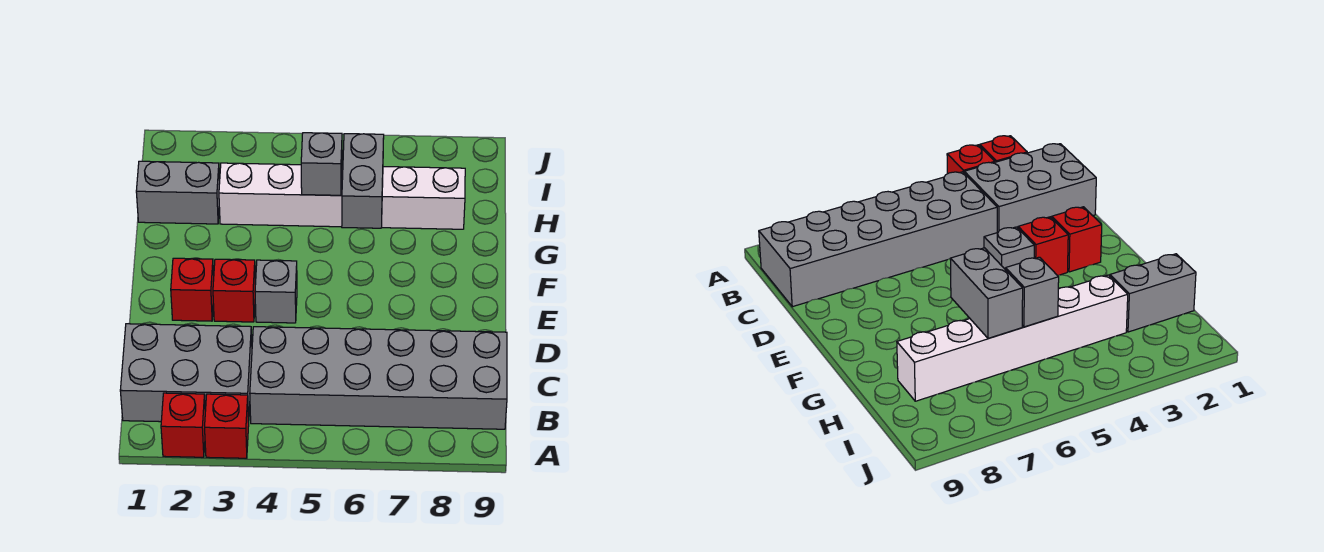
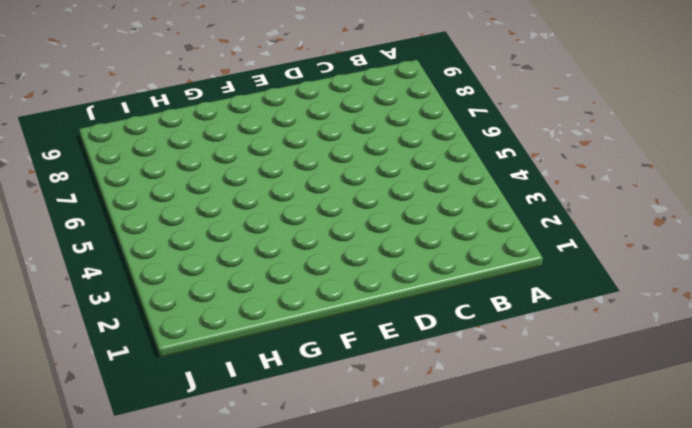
none -> red brick A2 level 1
none -> red brick A3 level 1

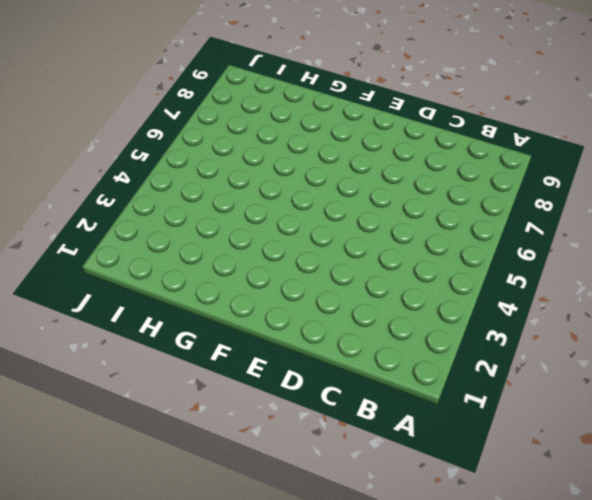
none -> red brick A2 level 1
none -> red brick A3 level 1

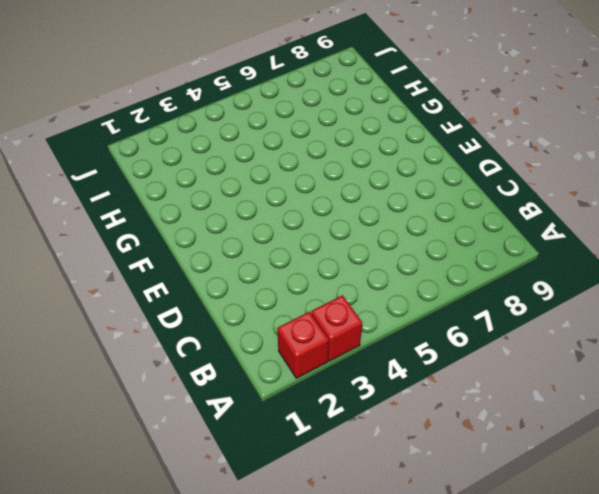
none -> grey brick B1:C3 level 1
none -> grey brick B4:C9 level 1

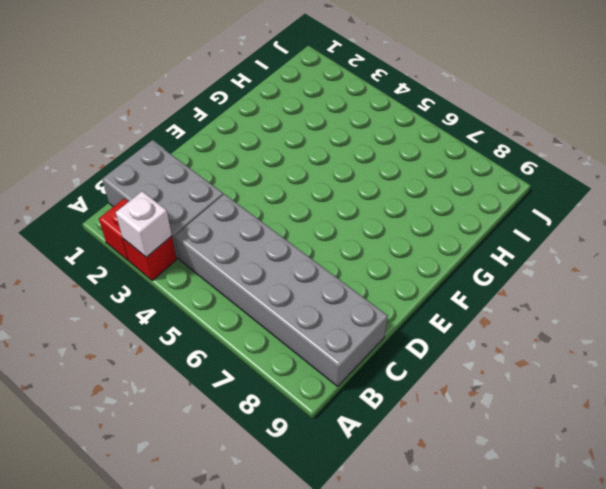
white brick A3 level 2 -> none
none -> red brick E2 level 1
none -> red brick E3 level 1

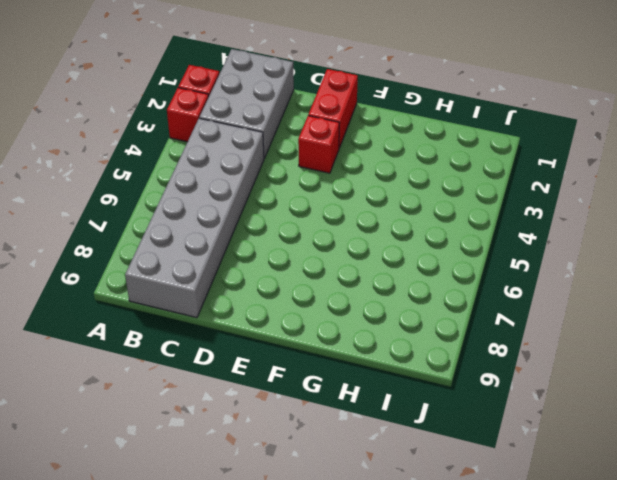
red brick E1:E2 level 1 -> red brick E2 level 1
none -> grey brick E4 level 1
none -> grey brick H1:H2 level 1

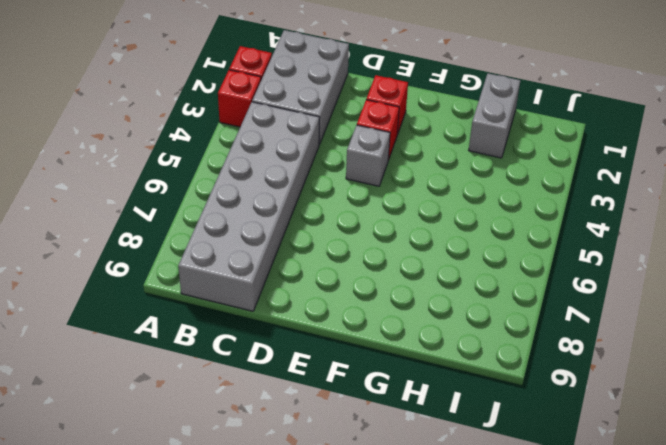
none -> white brick H3:H8 level 1
none -> grey brick G6:H6 level 2

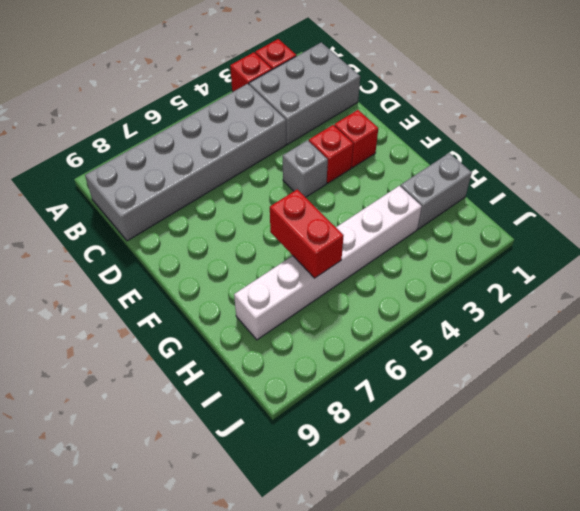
red brick G6:H6 level 2 -> grey brick G6:H6 level 2
none -> grey brick H5 level 2

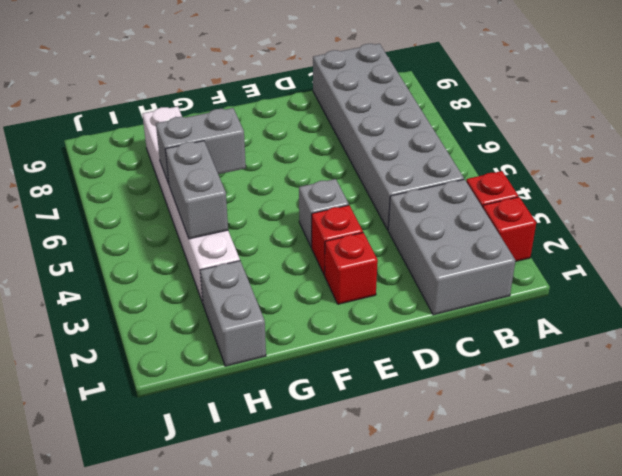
grey brick H4:H5 level 2 -> grey brick H5 level 2

